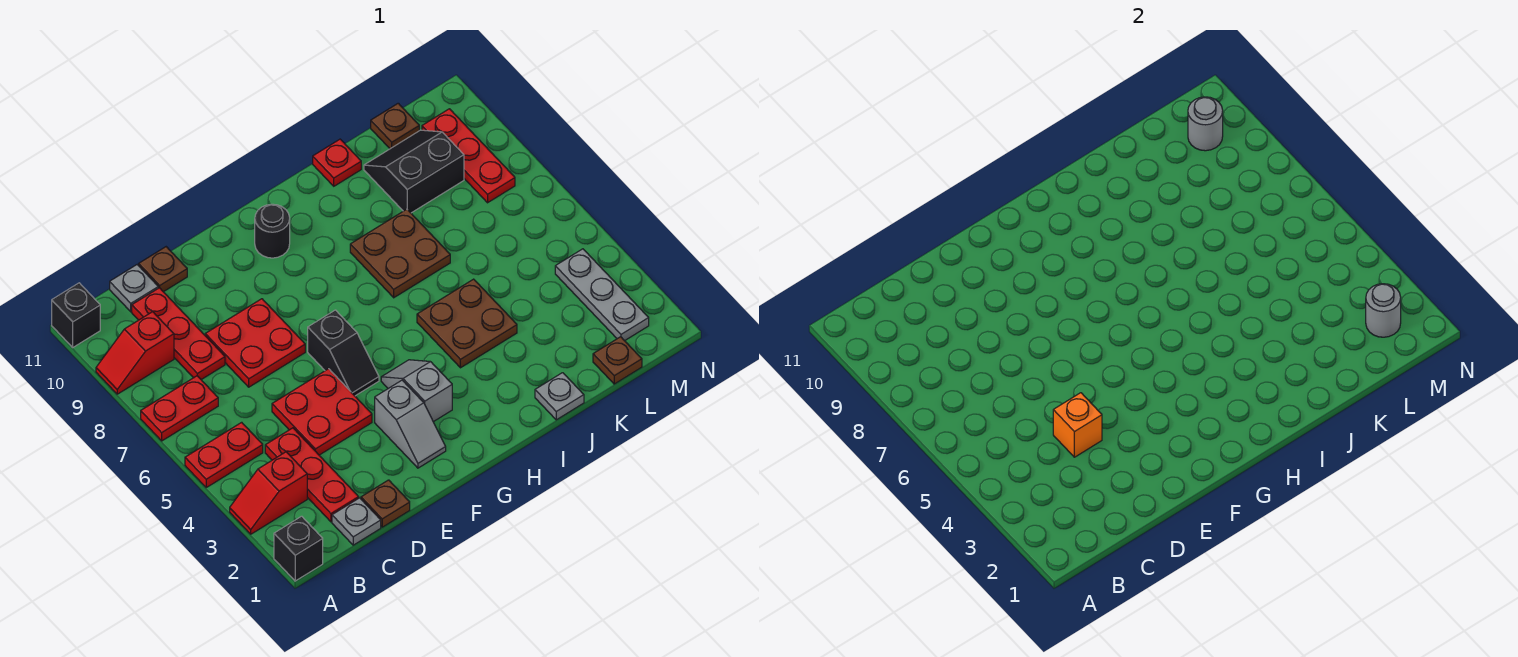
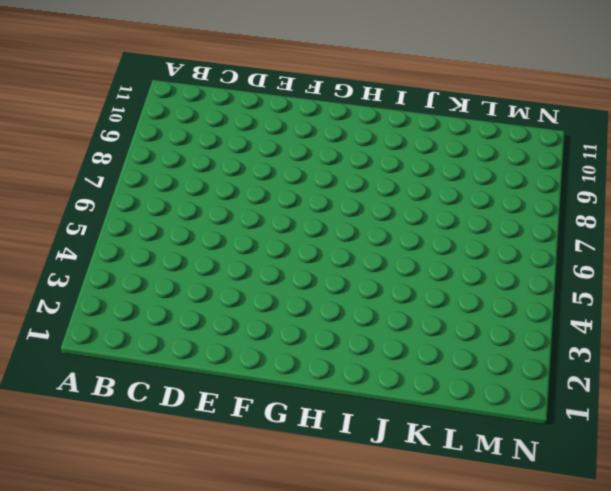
none -> black brick A1 level 1
none -> red slope A3:B3 level 1 top B
none -> red plate A5:B5 level 1
none -> red plate A7:B7 level 1

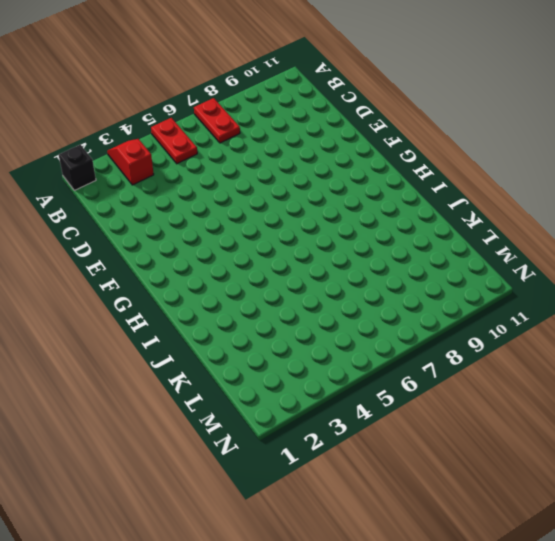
none -> red slope A9:B9 level 1 top B
none -> black brick A11 level 1
none -> grey plate C1 level 1
none -> red plate C2:C4 level 1

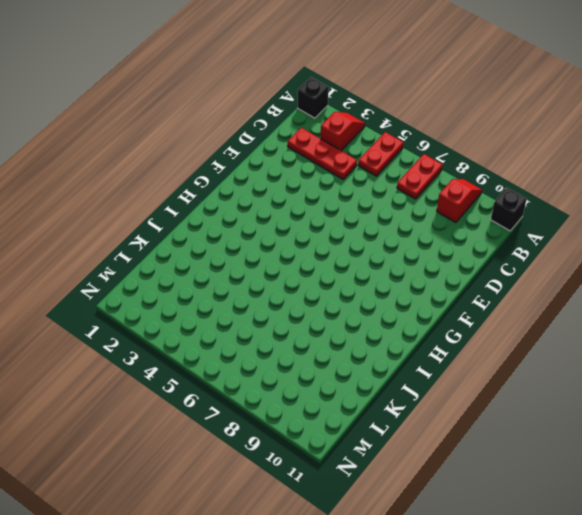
none -> grey plate C1 level 1
none -> red plate C8:C10 level 1
none -> grey plate C11 level 1
none -> brown plate D1 level 1

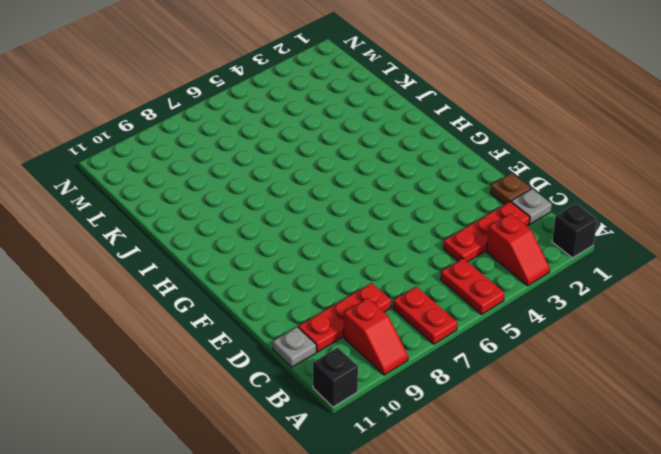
none -> red plate D4:E5 level 1
none -> red plate D7:E8 level 1
none -> brown plate D11 level 1
none -> grey slope F2:F3 level 1 top 3

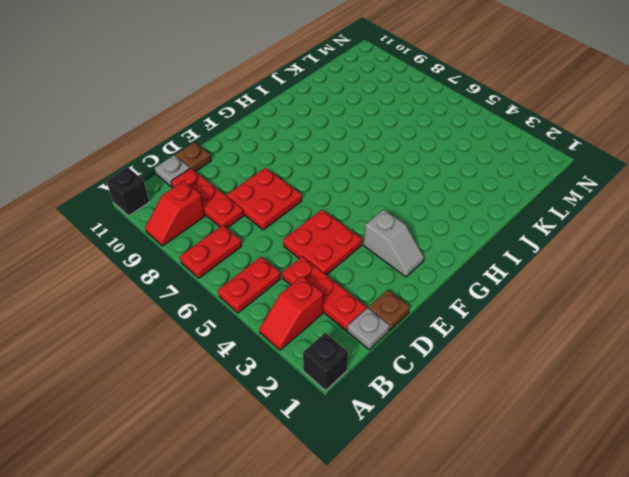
none -> black slope F5:F6 level 1 top 6
none -> grey slope G3:G4 level 1 top 3
none -> black round brick G10 level 1
none -> brown plate I4:J5 level 1

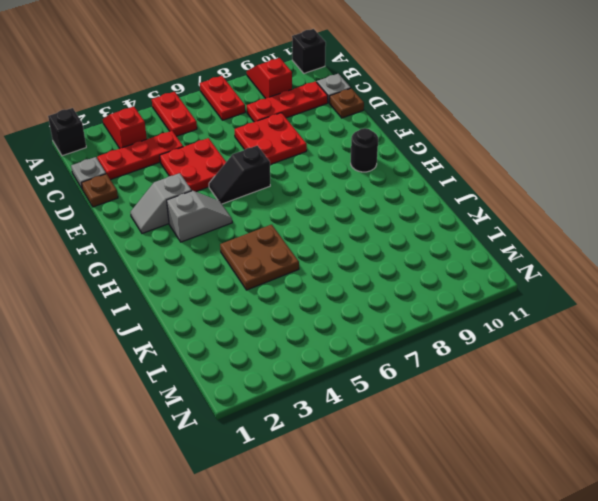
none -> brown plate I7:J8 level 1
none -> grey plate J1 level 1
none -> red plate J11 level 1
none -> black slope K9:L10 level 1 top 9

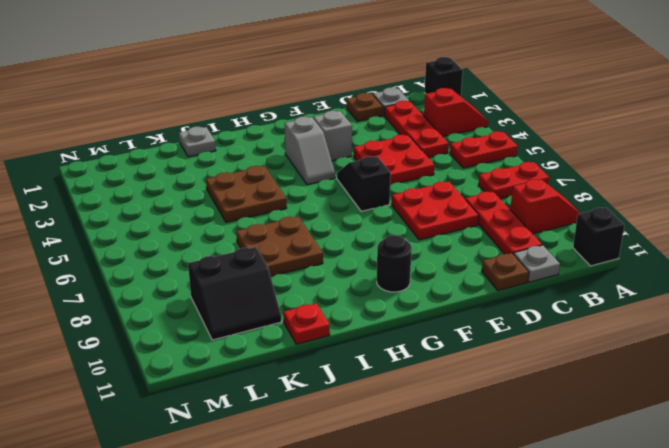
none -> brown plate L1 level 1
none -> brown plate L11 level 1
none -> grey plate M2:M4 level 1
none -> red plate M8:M10 level 1

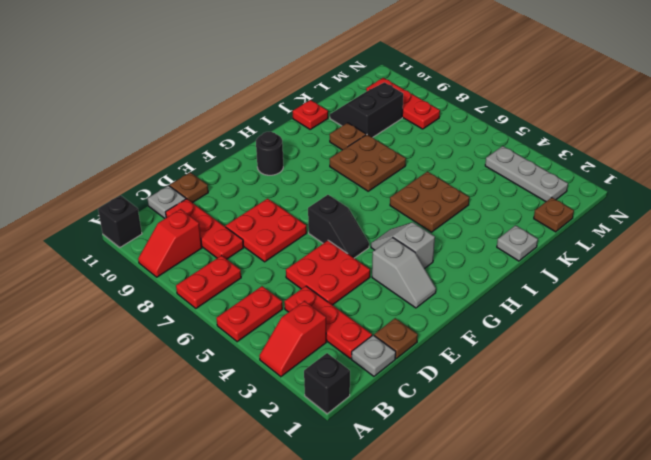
brown plate J9 level 1 -> brown plate L11 level 1
none -> orange brick D4 level 2
none -> grey round brick M2 level 2
none -> grey round brick M10 level 2

